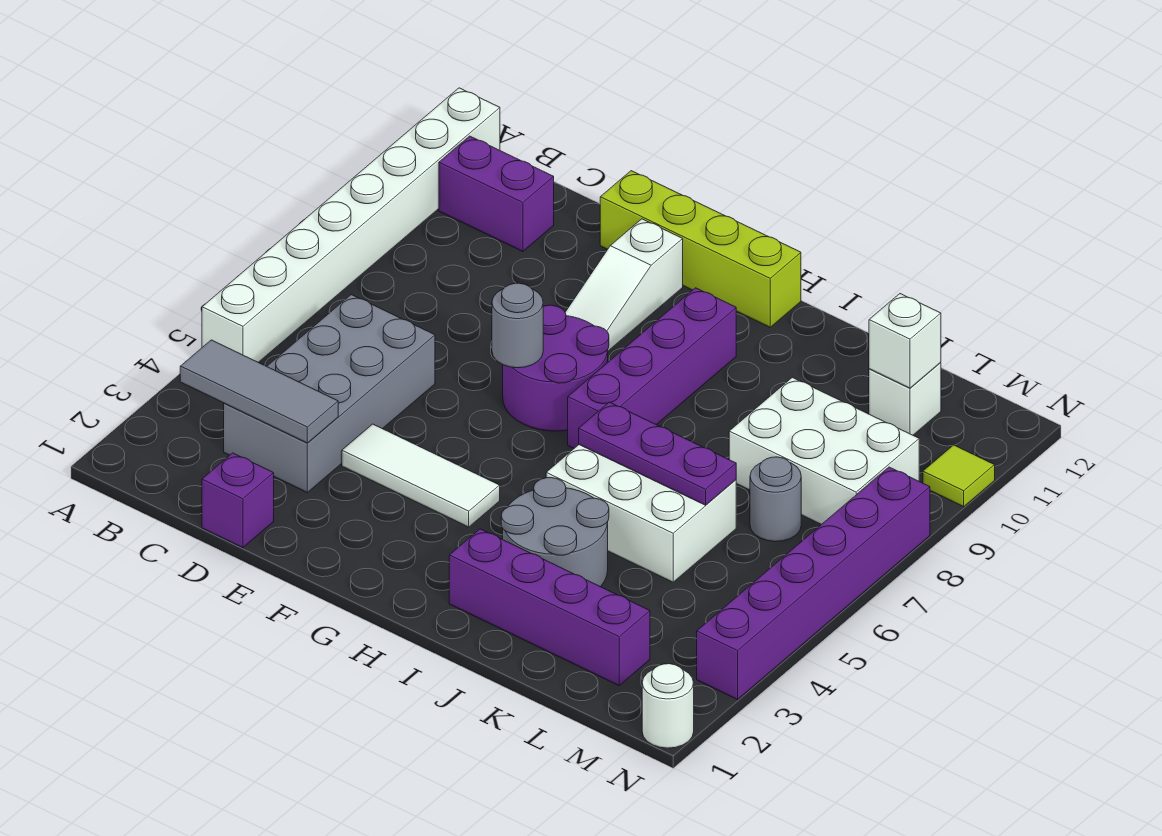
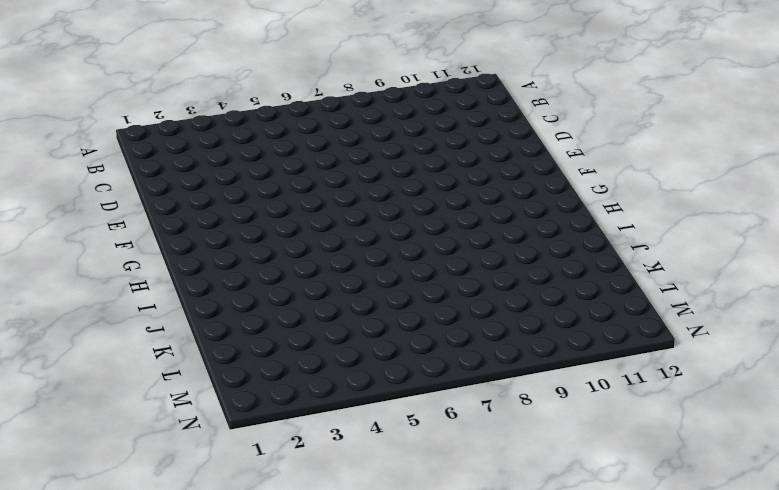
none -> white brick A5:A12 level 1
none -> purple brick B11:C11 level 1
none -> grey brick C3:D6 level 1

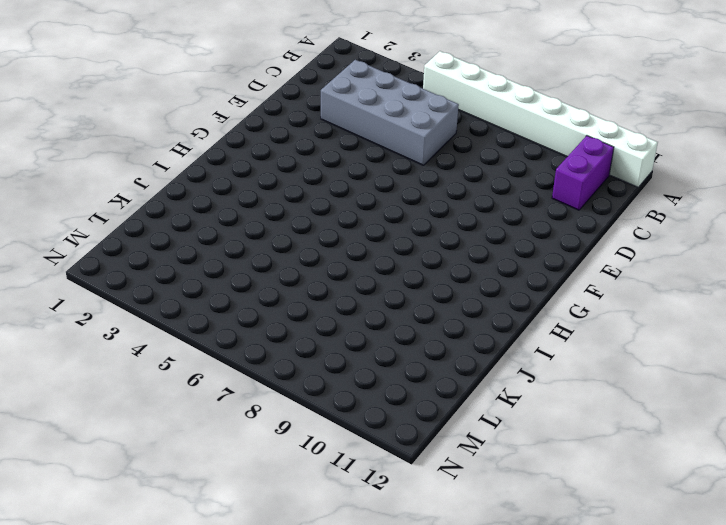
none -> purple brick D1 level 1
none -> white tile E4:G4 level 1
none -> lime brick E12:H12 level 1

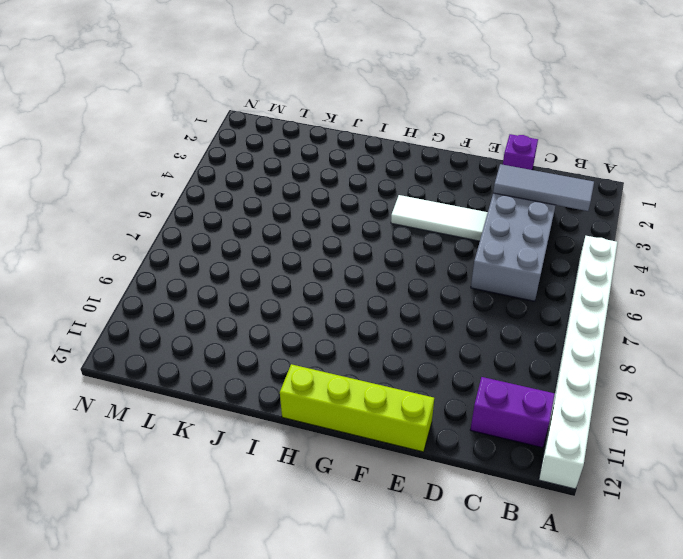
none -> purple round brick F7:G8 level 1
none -> white slope F9:F11 level 1 top 11
none -> purple brick H7:H10 level 1

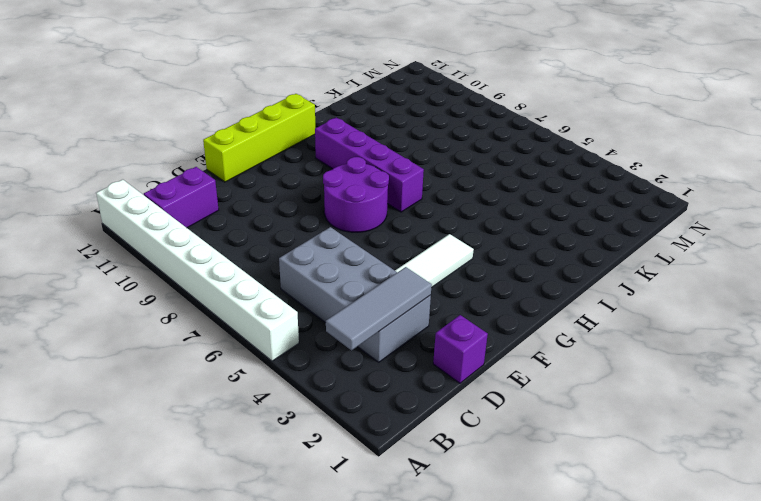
none -> white slope F9:F11 level 1 top 11
none -> purple brick I2:L2 level 1
none -> grey round brick I3:J4 level 1

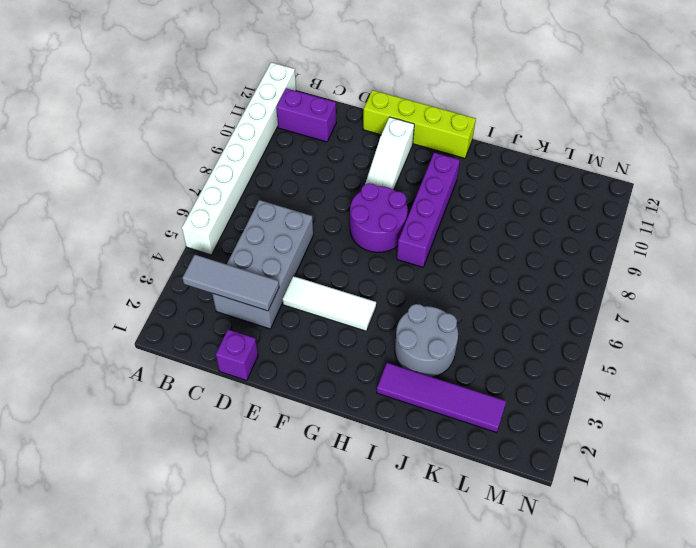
purple tile I2:L2 level 1 -> purple brick I2:L2 level 1
none -> white brick I5:K6 level 1
none -> white brick K8:M9 level 1
none -> grey round brick L7 level 1

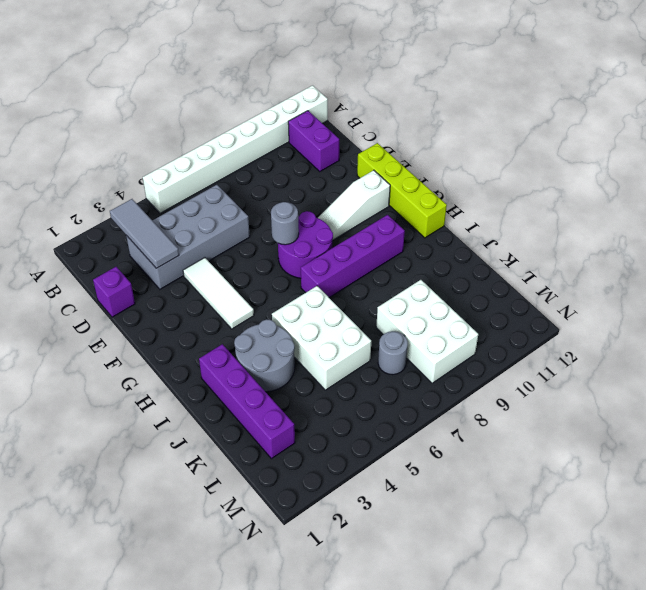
none -> white brick L11 level 1
none -> white round brick N1 level 1
none -> purple brick N3:N8 level 1

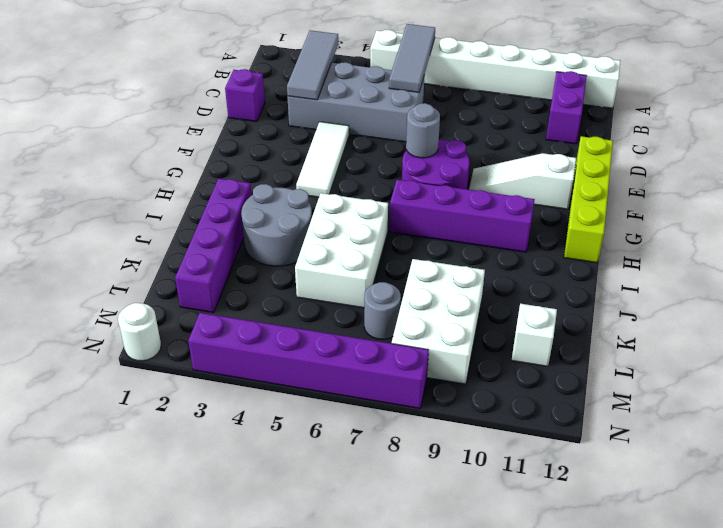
grey tile A6:C6 level 2 -> none
none -> lime tile N10 level 1
none -> purple plate I6:K6 level 2
none -> white brick L11 level 2

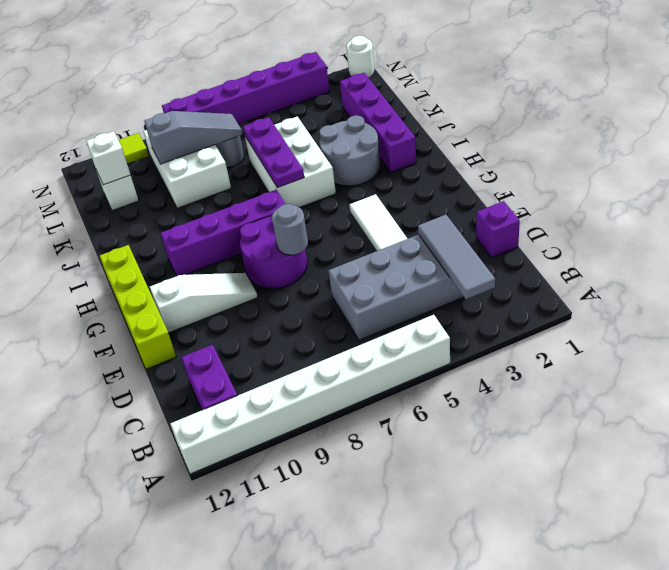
grey slope L7:L9 level 2 top 9 -> none

